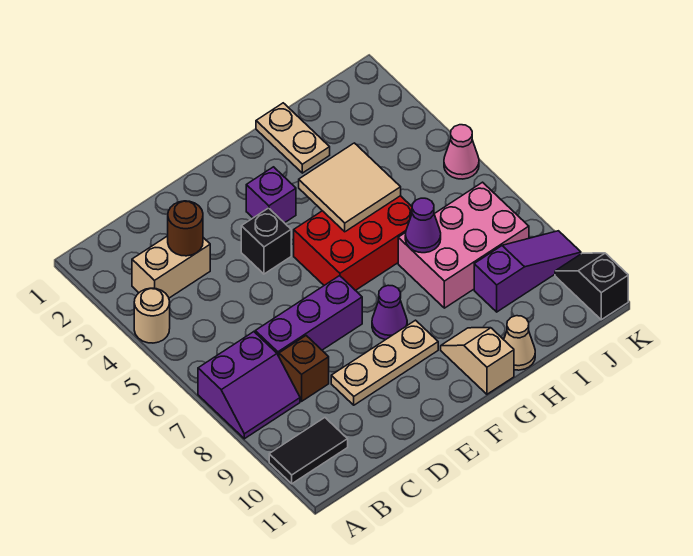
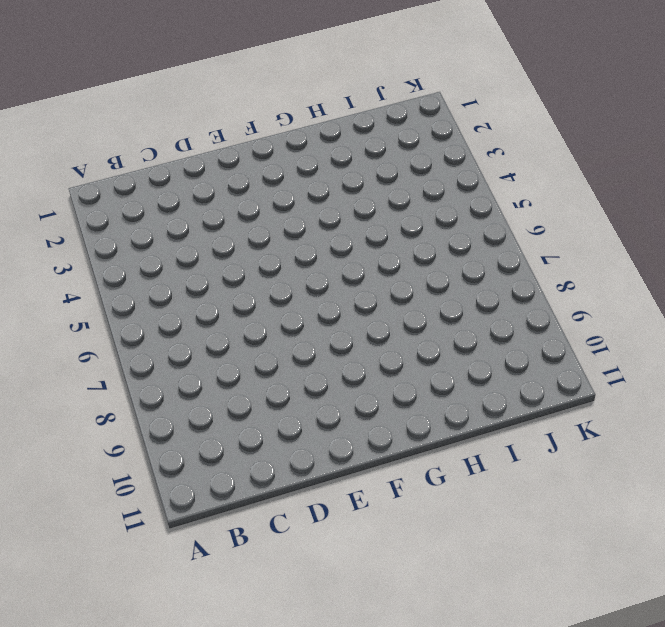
none -> tan round brick A4 level 1
none -> purple slope A7:B8 level 1 top 7
none -> black tile A10:B10 level 1

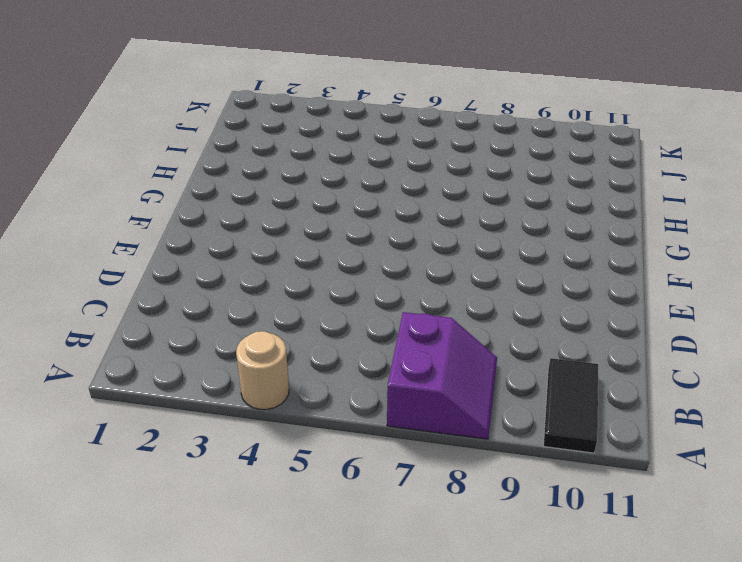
none -> tan brick B3:C3 level 1
none -> purple brick C7:E7 level 1
none -> brown brick C8 level 1

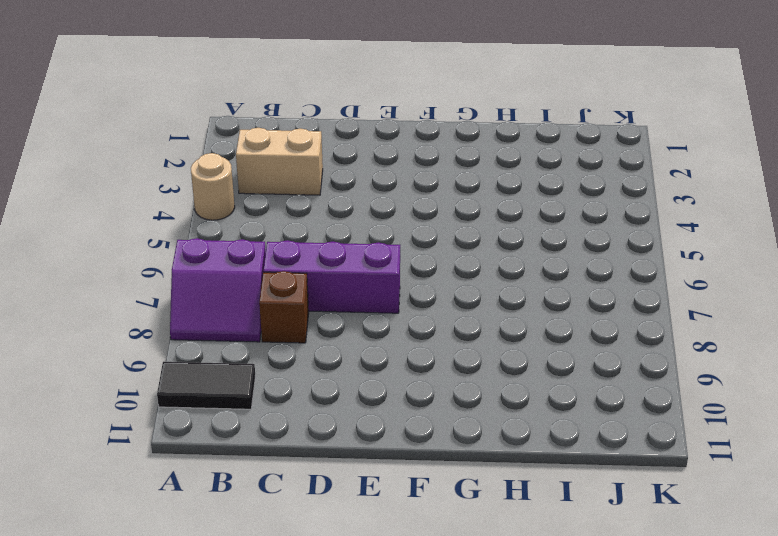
none -> tan plate D9:F9 level 1
none -> black brick E4 level 1
none -> purple brick F3 level 1

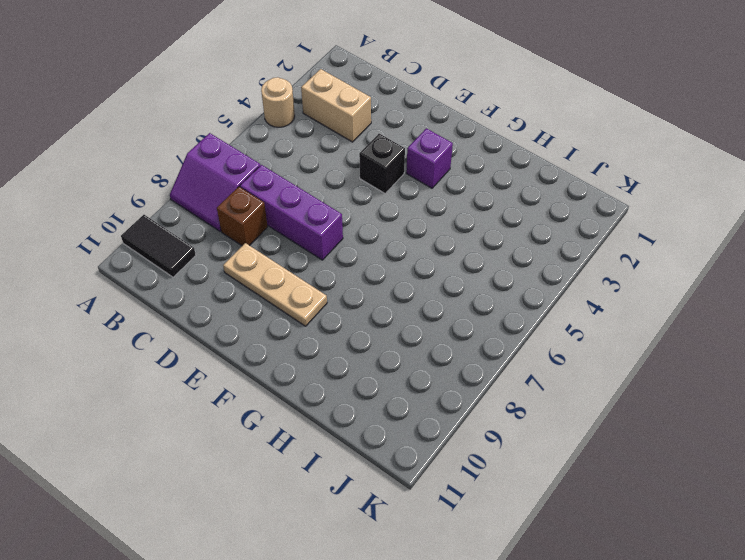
none -> red brick F5:H6 level 1
none -> purple cone F8 level 1
none -> tan slope G10:G11 level 1 top 11

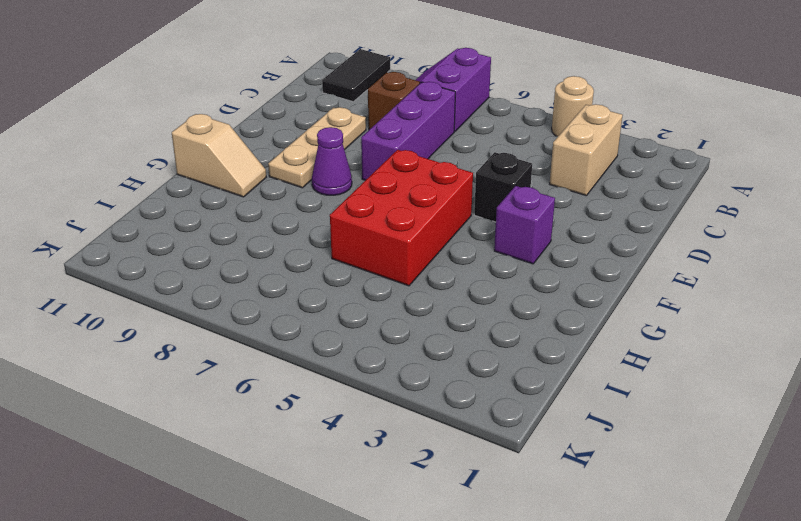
none -> tan plate H1:H2 level 1
none -> pink brick H7:J8 level 1
none -> tan cone H11 level 1

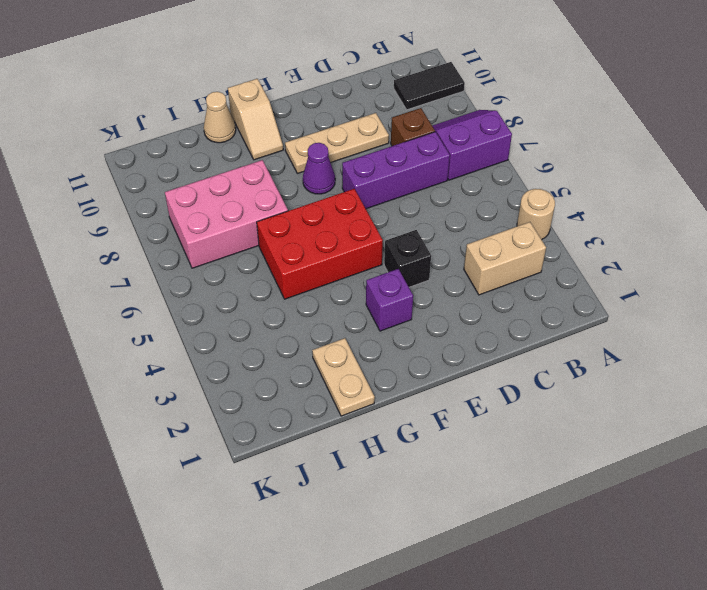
none -> purple slope I9:K9 level 1 top I
none -> pink cone K5 level 1
none -> black slope K10:K11 level 1 top 11

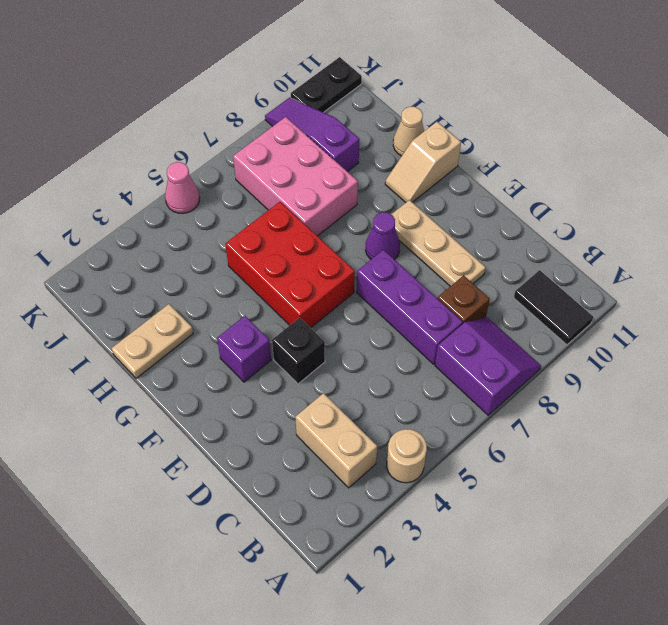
black plate K10:K11 level 1 -> black slope K10:K11 level 1 top 11
none -> brown round brick C3 level 2
none -> tan tile G4:H5 level 2
none -> purple cone H7 level 2

